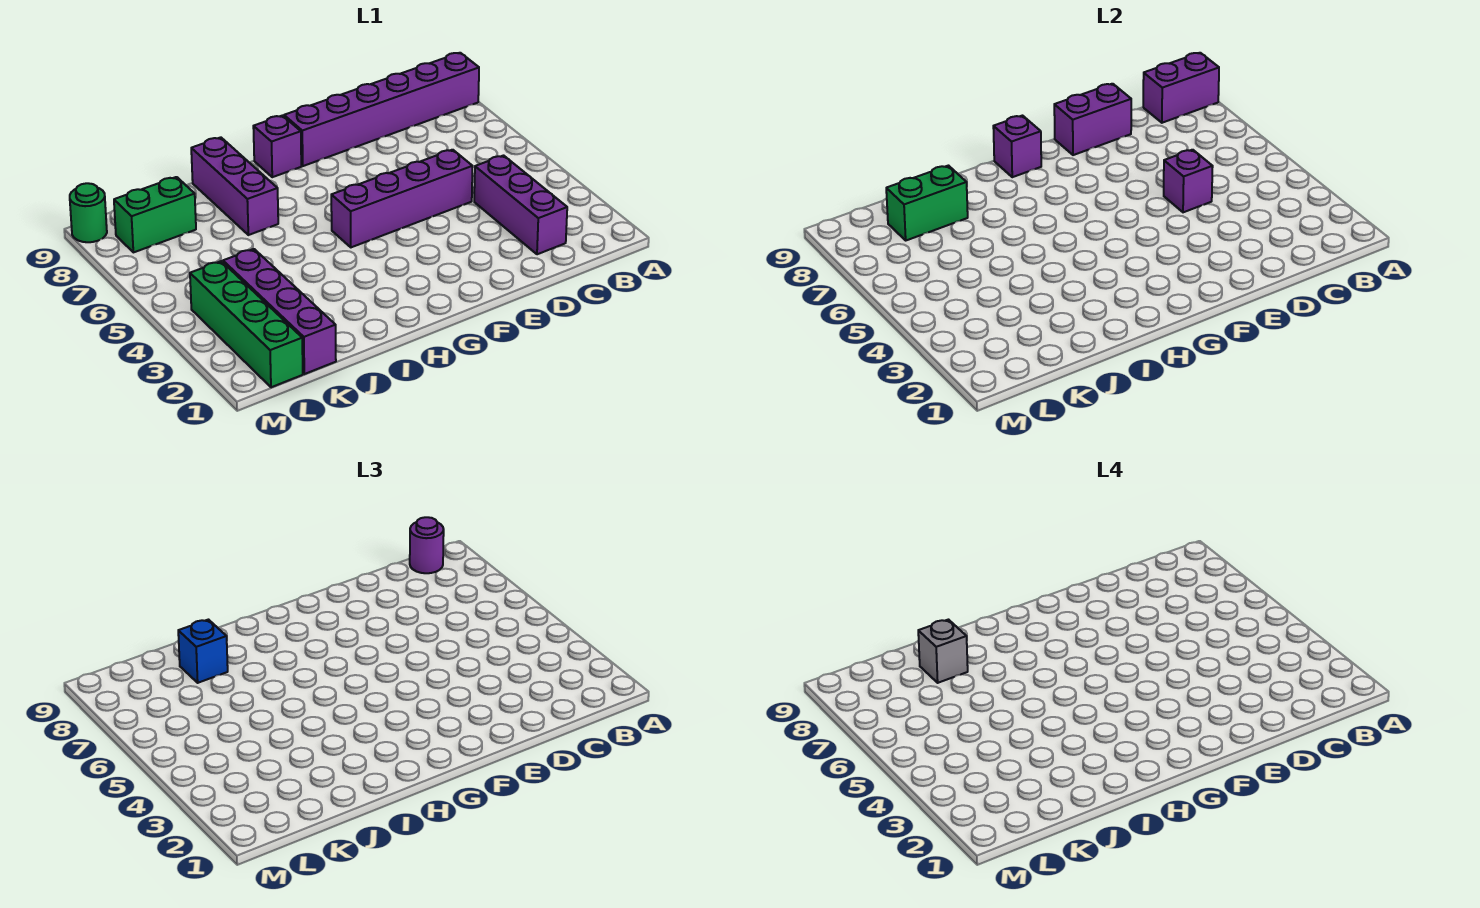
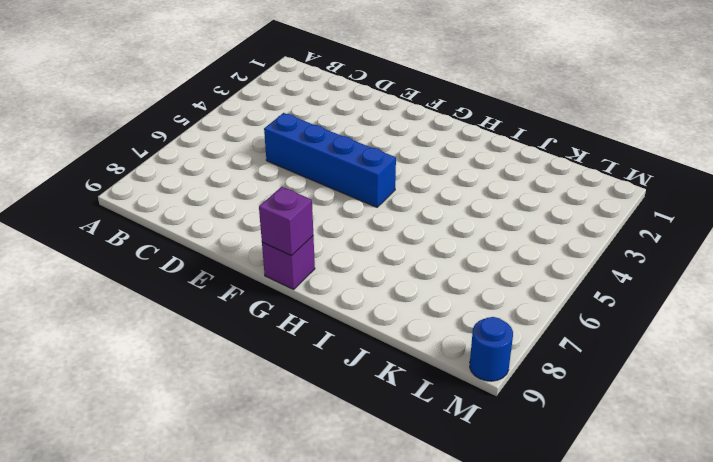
blue brick D5:G5 level 1 -> purple brick D5:G5 level 1
blue round brick M9 level 1 -> green round brick M9 level 1
none -> purple brick A9:F9 level 1
none -> purple brick C2:C4 level 1
none -> purple brick I7:I9 level 1

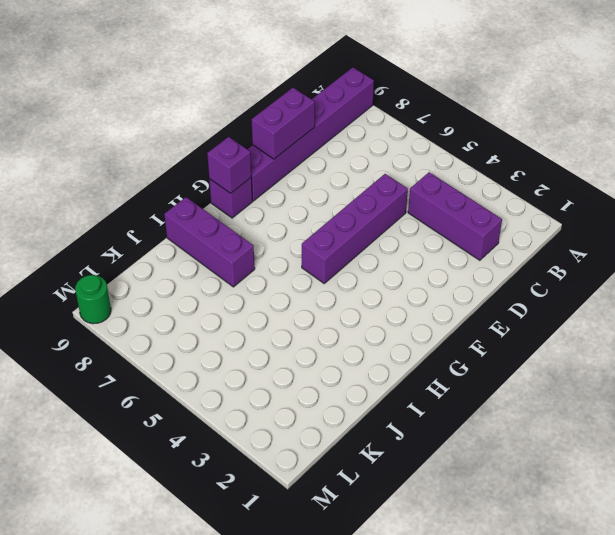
none -> purple brick K1:K4 level 1
none -> green brick K8:L8 level 1
none -> green brick L1:L4 level 1

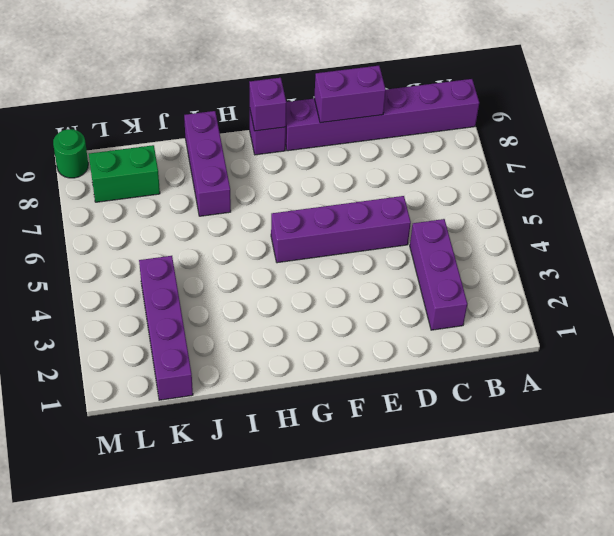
none -> green brick L1:L4 level 1
none -> purple brick A9:B9 level 2
none -> purple brick D5 level 2

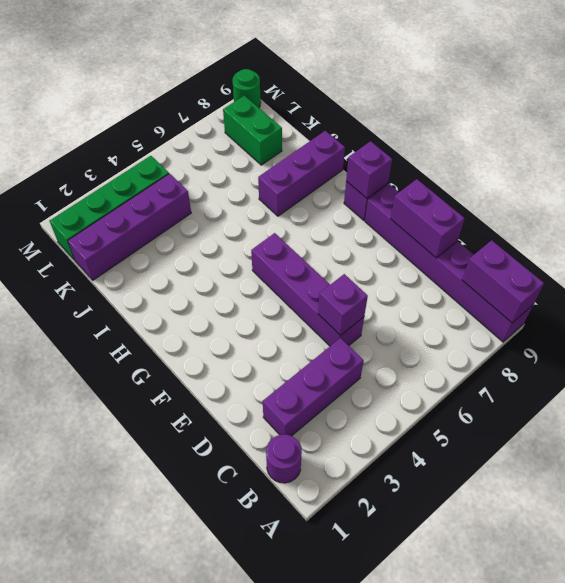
purple round brick B1 level 1 -> purple round brick B9 level 3
none -> green brick J8:K8 level 2
none -> blue brick J8 level 3
none -> grey brick J8 level 4

